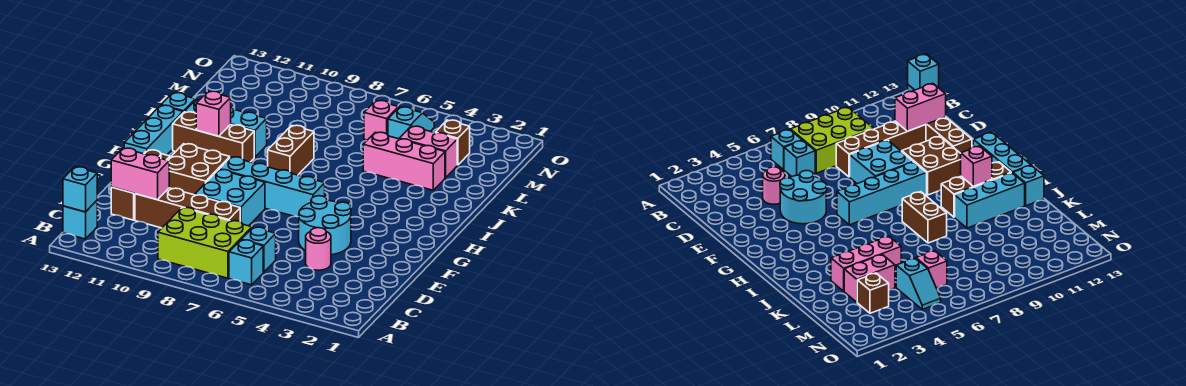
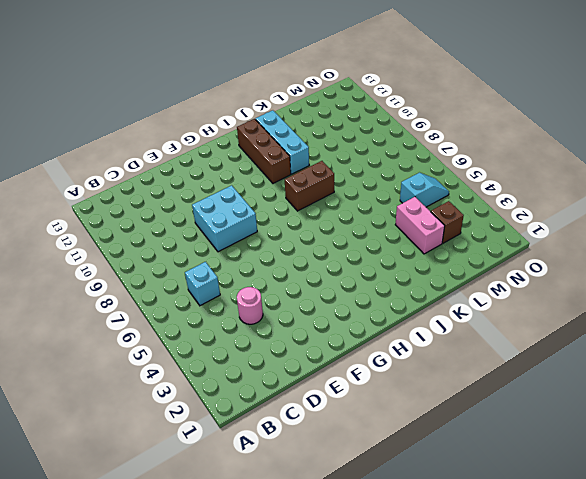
none -> cyan brick B6 level 1
none -> lime brick B7:C9 level 1
none -> cyan brick B13 level 1

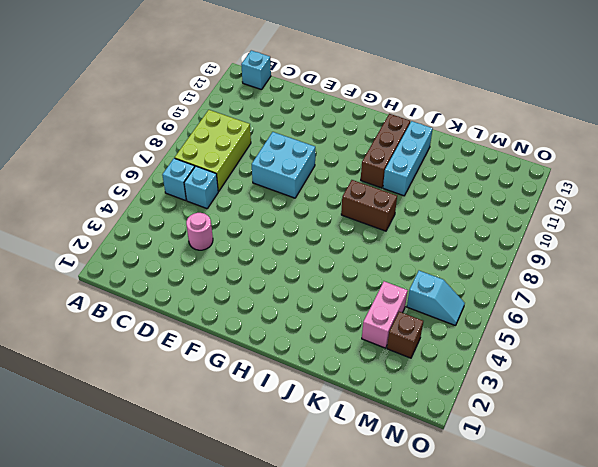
none -> brown brick D8:D11 level 1
none -> brown brick D12:F12 level 1
none -> cyan round brick E4:F5 level 1

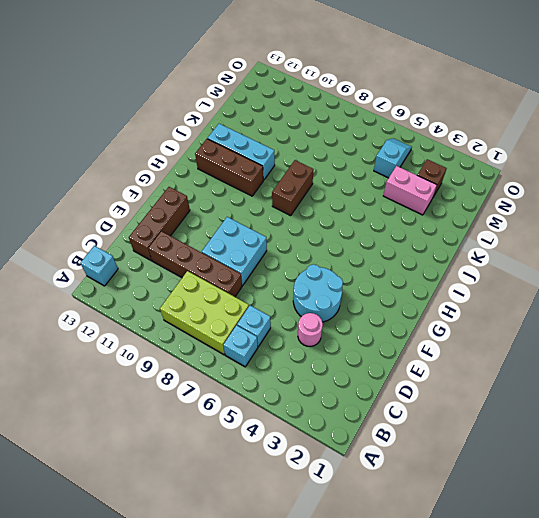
none -> brown brick F10:G11 level 1
none -> cyan brick G6:G9 level 1
none -> cyan brick G13:I13 level 1

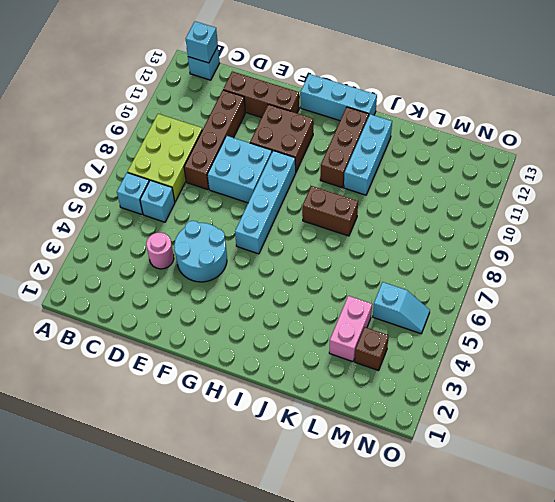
none -> cyan brick J13 level 1
none -> pink brick K3:K5 level 1
none -> pink brick M6 level 1

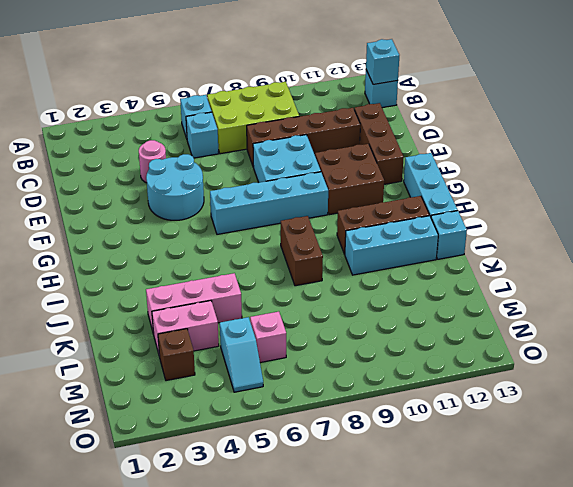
none -> pink brick D11:D12 level 2
none -> pink brick I11 level 2

